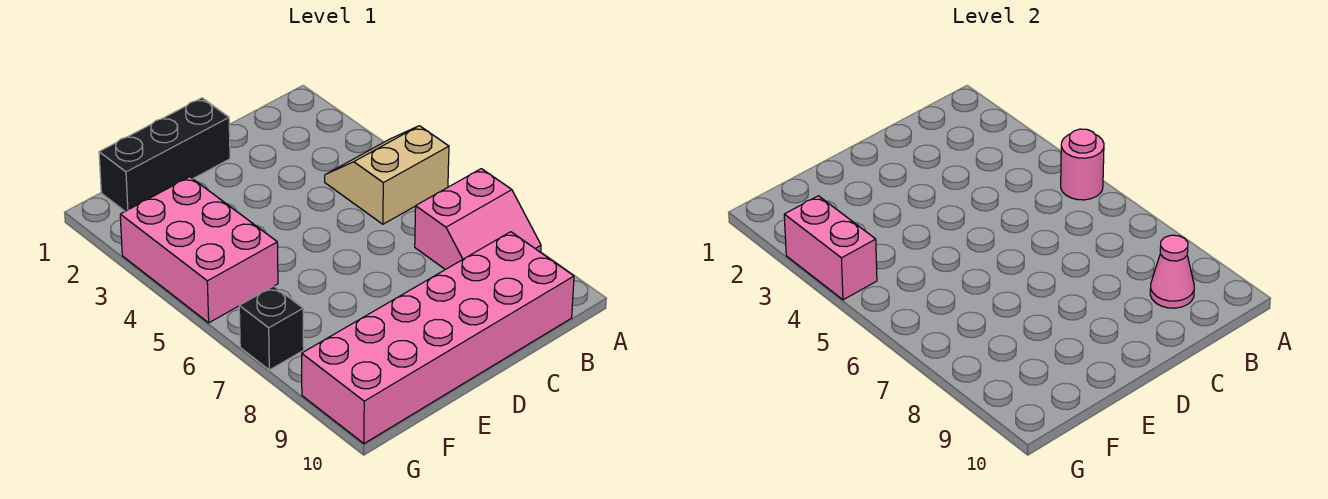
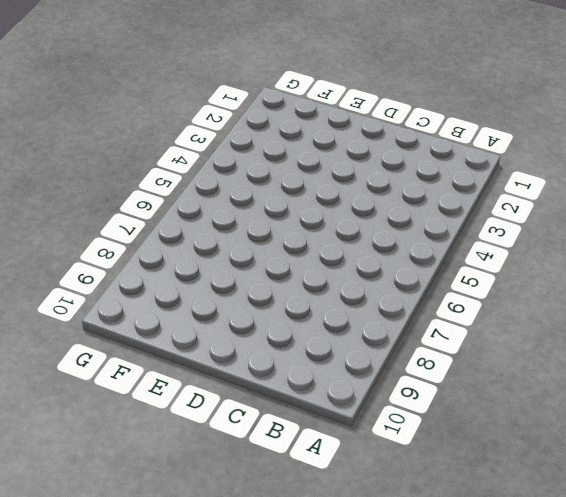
none -> tan slope A4:B5 level 1 top 5
none -> pink slope A7:B8 level 1 top 7

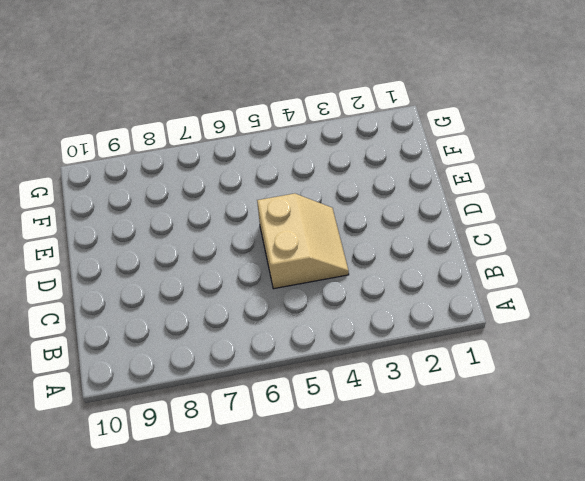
tan slope C4:D5 level 1 top 5 -> tan slope A4:B5 level 1 top 5
none -> pink slope A7:B8 level 1 top 7
none -> pink brick B9:G10 level 1

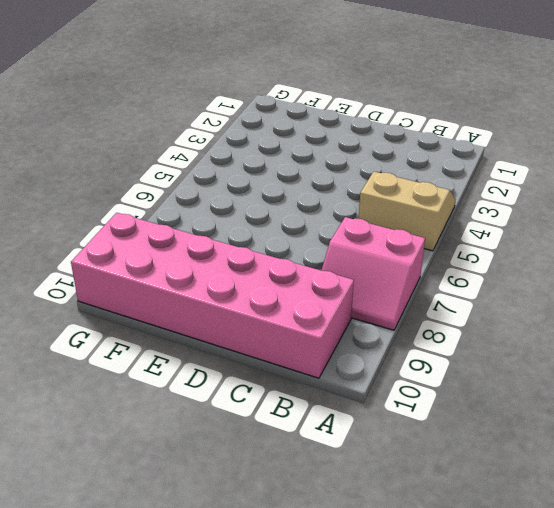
none -> black brick D1:F1 level 1
none -> pink brick F3:G5 level 1

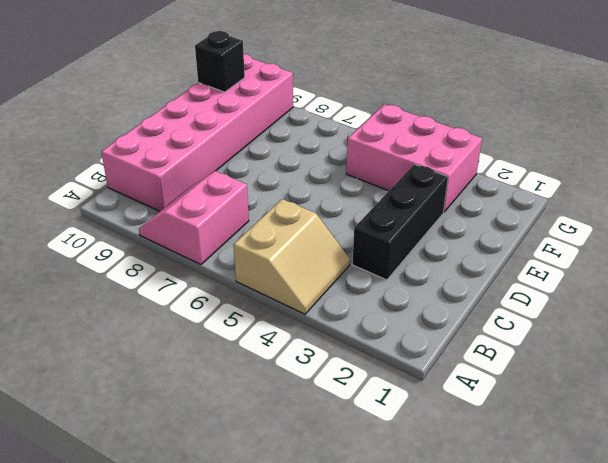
black brick C3:E3 level 1 -> black brick D1:F1 level 1
black brick F10 level 2 -> black brick G7 level 1
none -> pink round brick A5 level 2
none -> pink cone B9 level 2

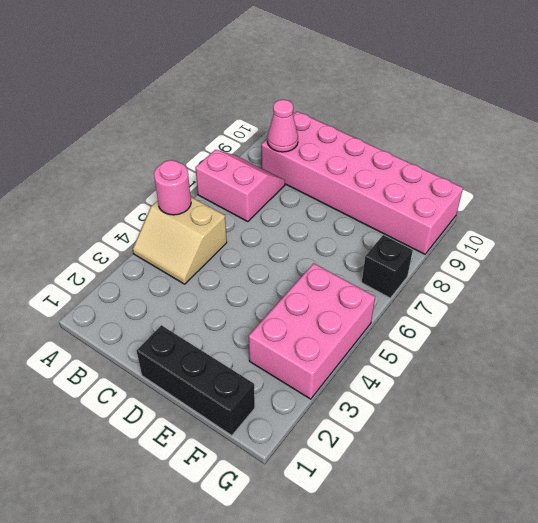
none -> pink brick G3:G4 level 2

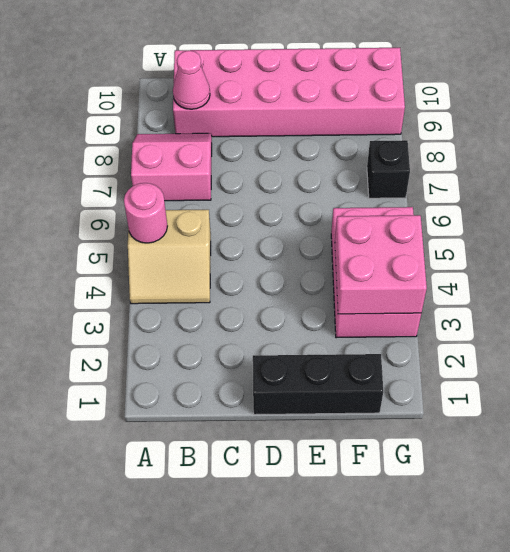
pink brick F3:G4 level 2 -> pink brick G3:G4 level 2

